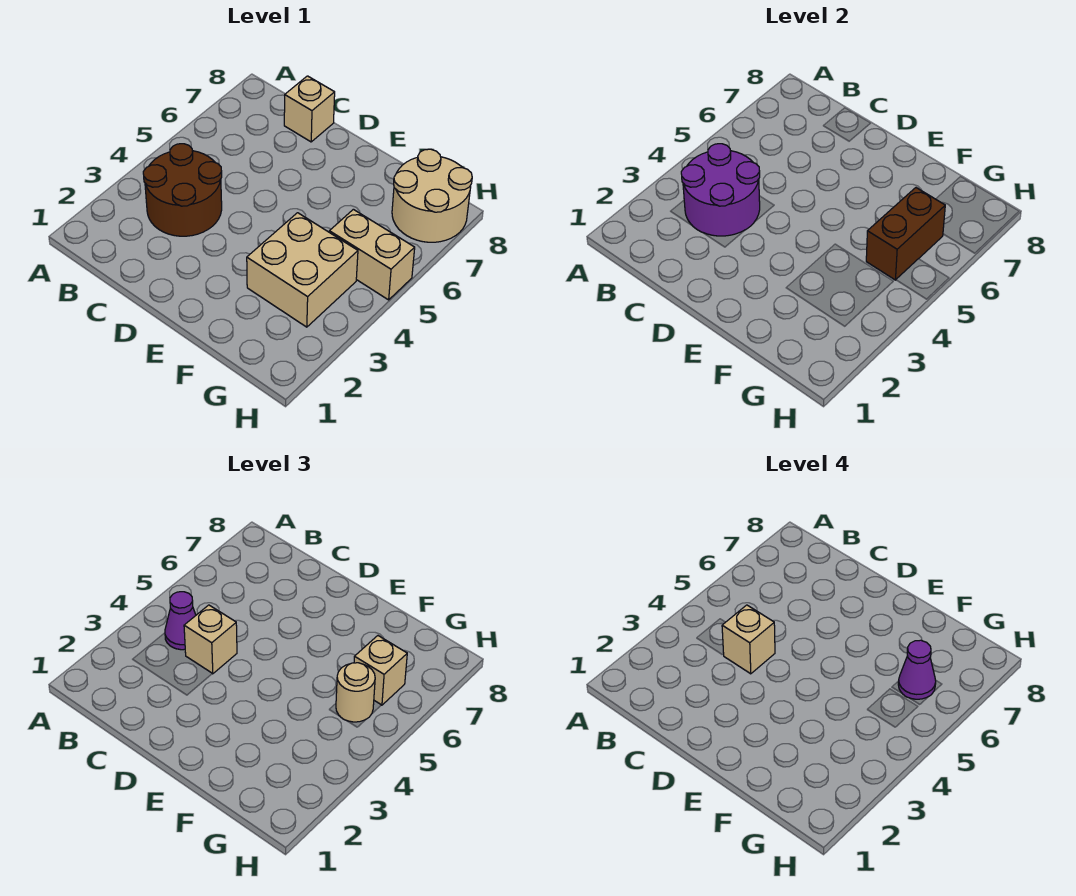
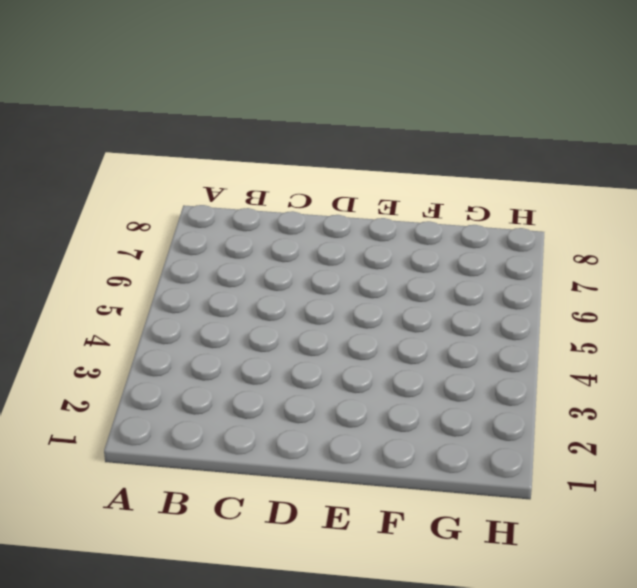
none -> brown round brick B3:C4 level 1
none -> tan brick C8 level 1
none -> tan brick F3:G4 level 1

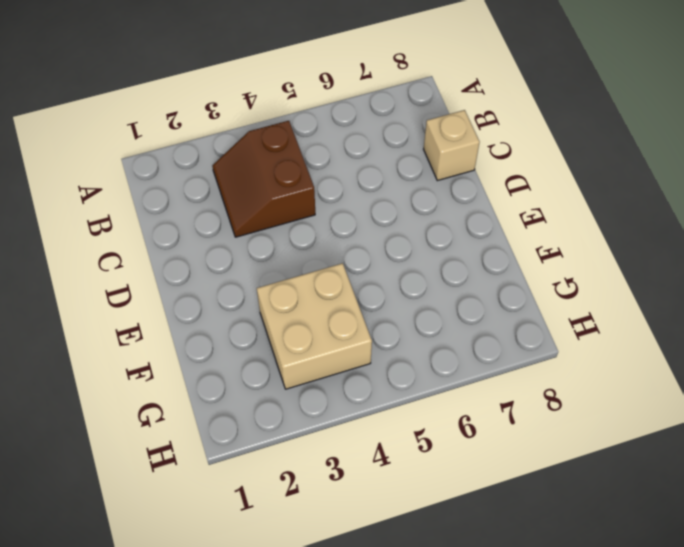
brown slope B3:C4 level 1 top 4 -> brown round brick B3:C4 level 1
none -> tan brick G5:H5 level 1
none -> tan round brick G7:H8 level 1
none -> purple round brick B3:C4 level 2

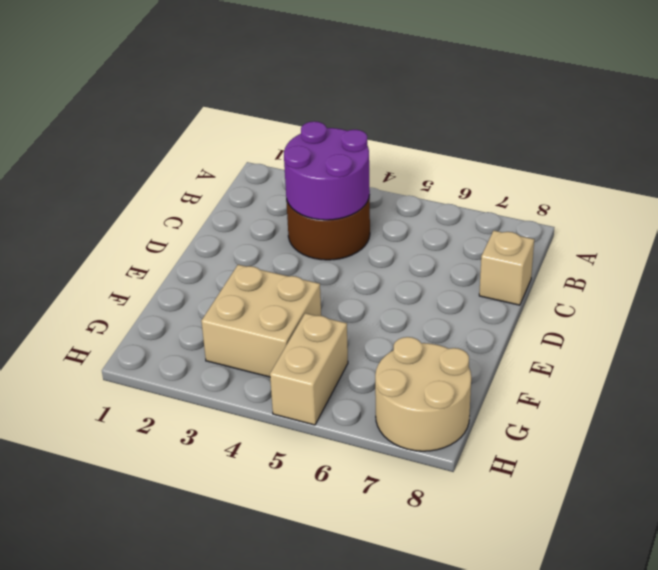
none -> brown brick G5:G6 level 2
none -> purple cone B4 level 3
none -> tan brick C4 level 3

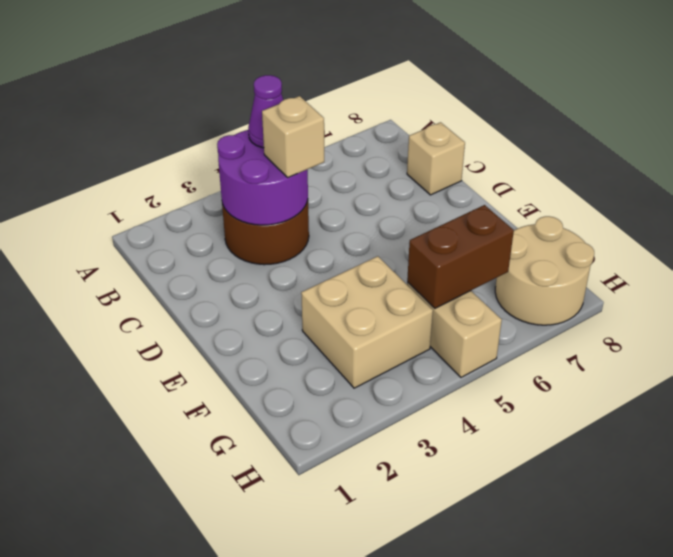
none -> tan round brick G5 level 3
none -> tan brick G6 level 3
none -> tan brick C4 level 4

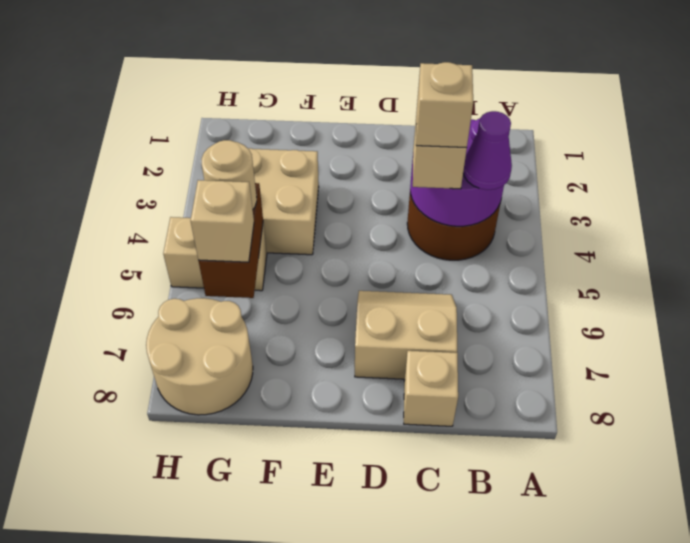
tan slope C6:D7 level 1 top 7 -> none
none -> purple cone G6 level 4

